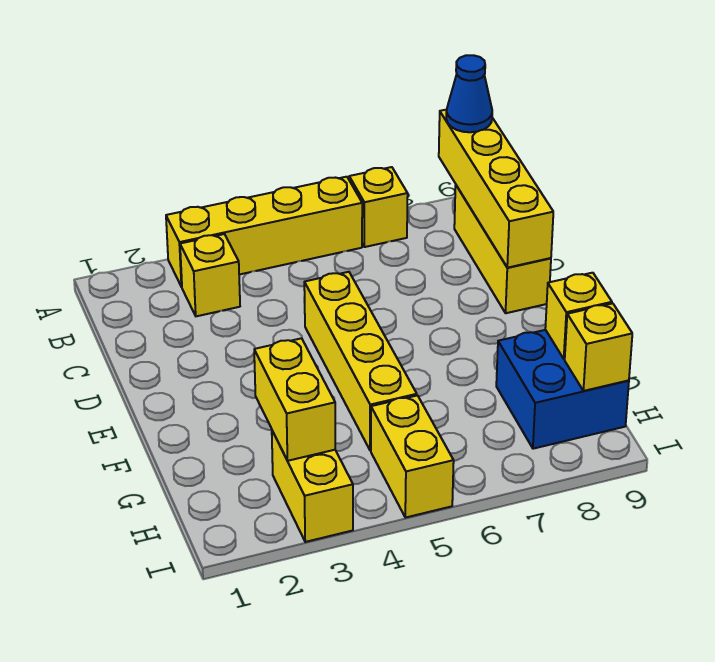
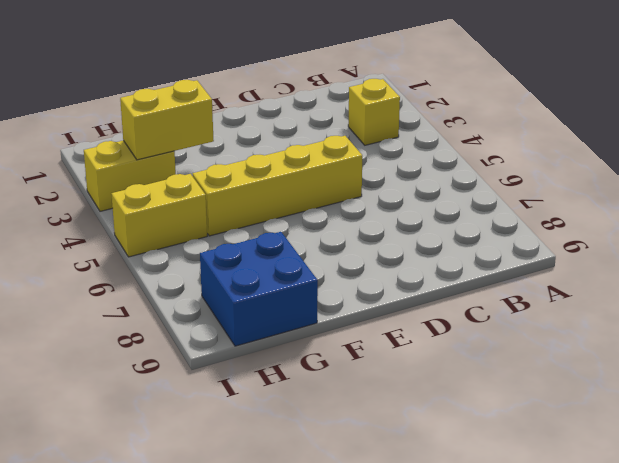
none -> yellow brick A3:A6 level 1
none -> yellow brick A7 level 1
none -> yellow brick B9:D9 level 1

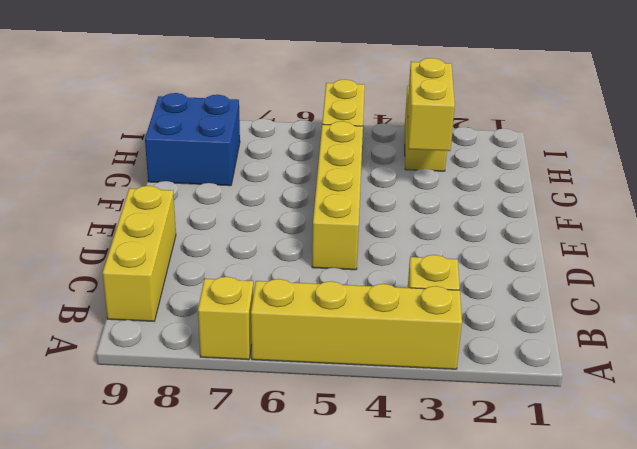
none -> yellow brick A9:D9 level 2
none -> yellow brick G9 level 2
none -> yellow brick H9 level 2

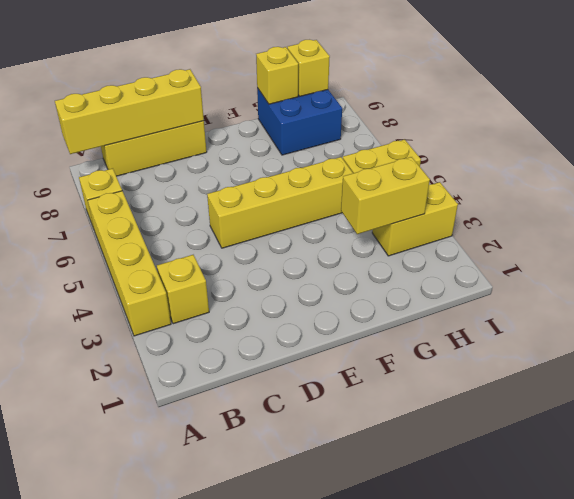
none -> blue cone A9 level 3

